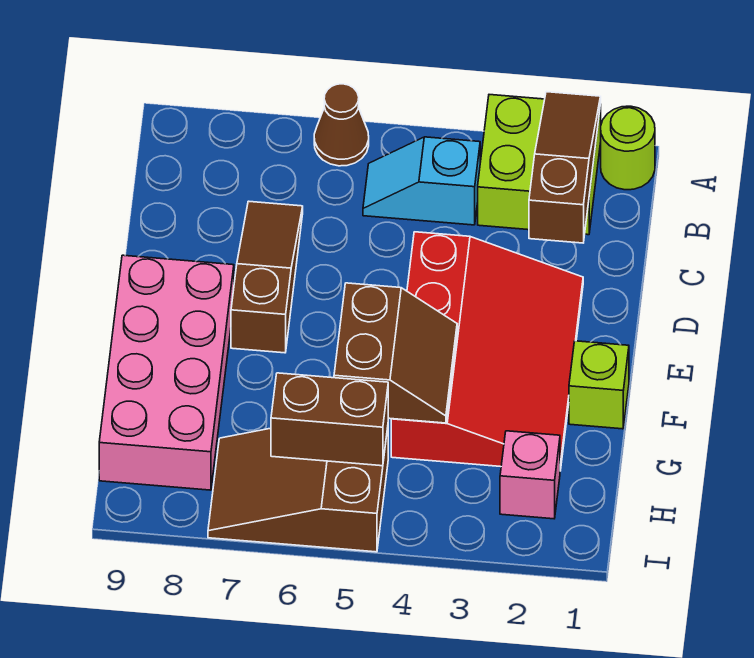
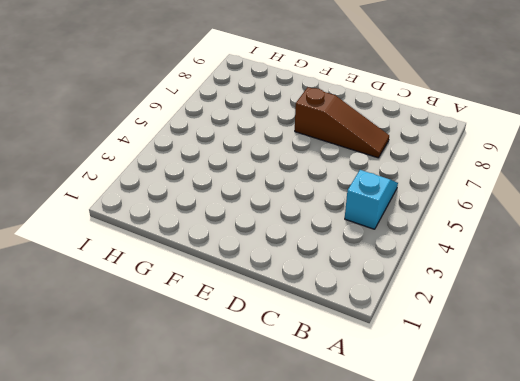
none -> lime round brick A1 level 1
none -> lime brick A2:B3 level 1
none -> brown cone A6 level 1

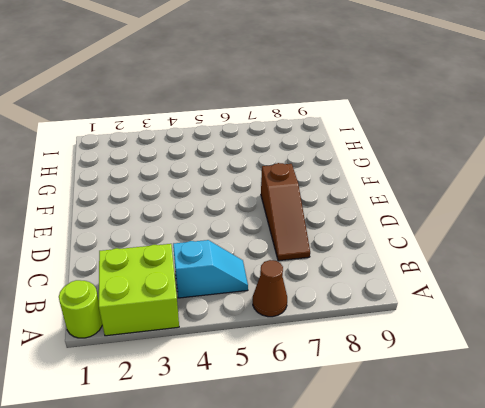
none -> red slope D2:G4 level 1 top 4
none -> pink brick E8:H9 level 1
none -> lime brick F1 level 1

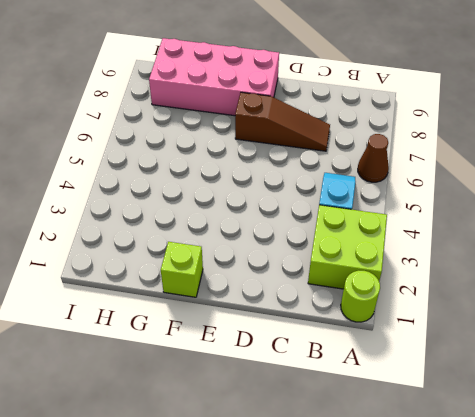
none -> red slope D2:G4 level 1 top 4
none -> pink brick H2 level 1
none -> brown slope H5:I7 level 1 top 5

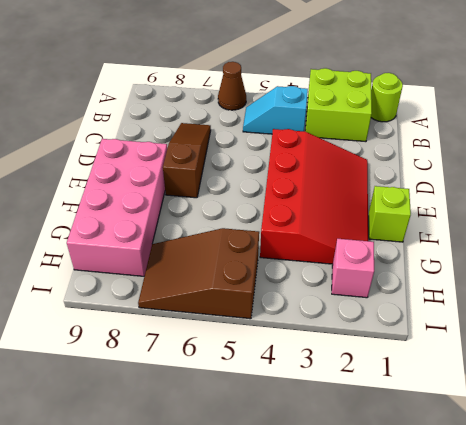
none -> brown slope A2:C2 level 2 top C
none -> brown slope F4:G5 level 2 top 5
none -> brown brick H5:H6 level 2

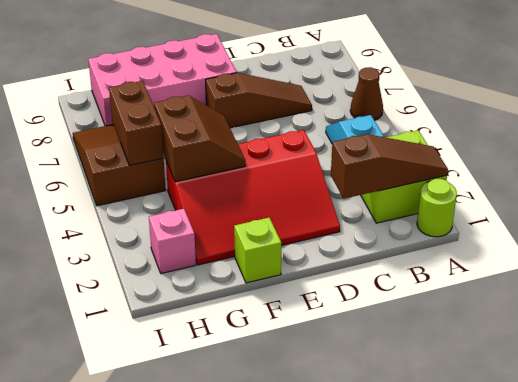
brown slope F4:G5 level 2 top G -> brown slope F4:G5 level 2 top 5

